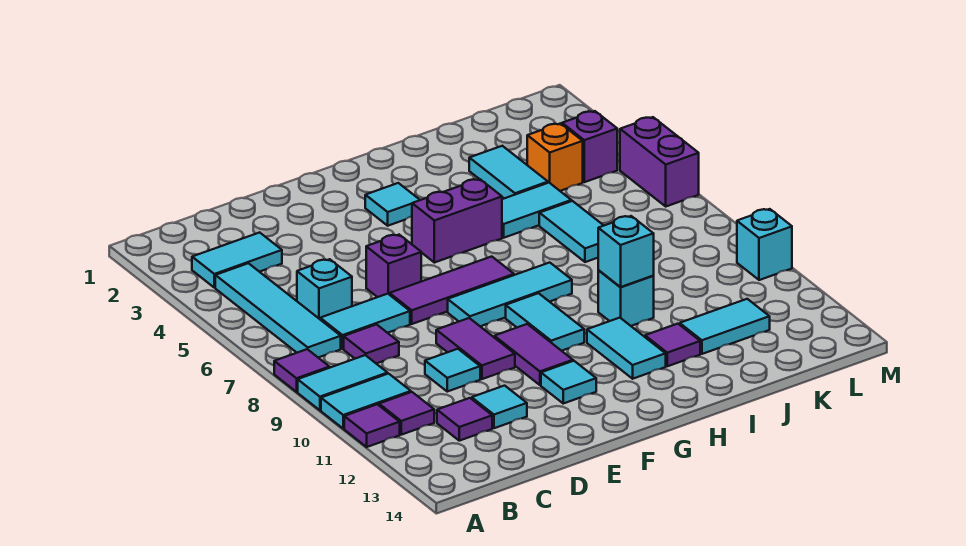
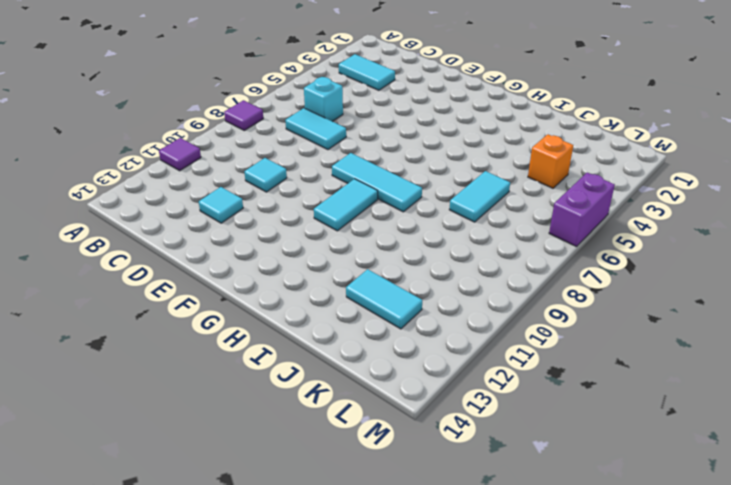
none -> cyan tile A9:B9 level 1
none -> cyan tile A10:B10 level 1
none -> cyan tile B4:B7 level 1
none -> purple tile B11 level 1

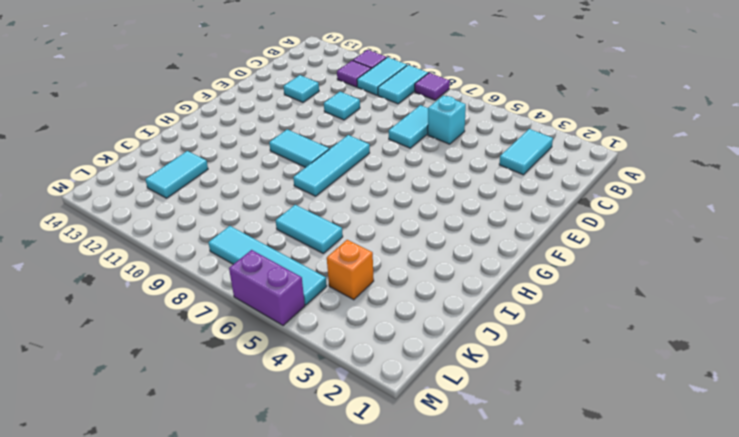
cyan tile L5:L8 level 1 -> cyan tile B4:B7 level 1
none -> purple tile C8 level 1
none -> purple tile C12 level 1
none -> purple brick E6 level 1
none -> purple tile E7:G7 level 1

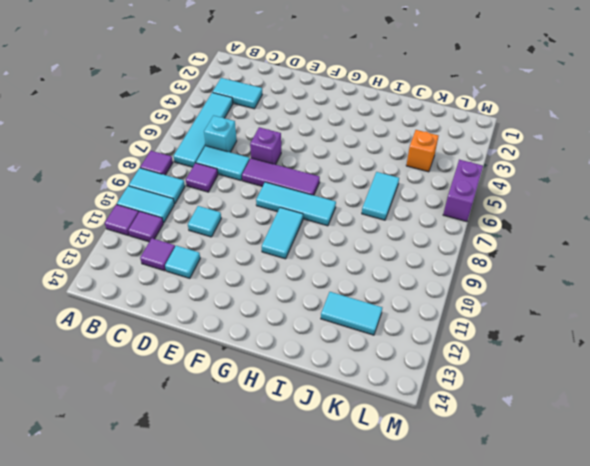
none -> purple tile E9:E10 level 1
none -> purple tile F10:F11 level 1
none -> cyan tile F12 level 1
none -> cyan tile G3 level 1

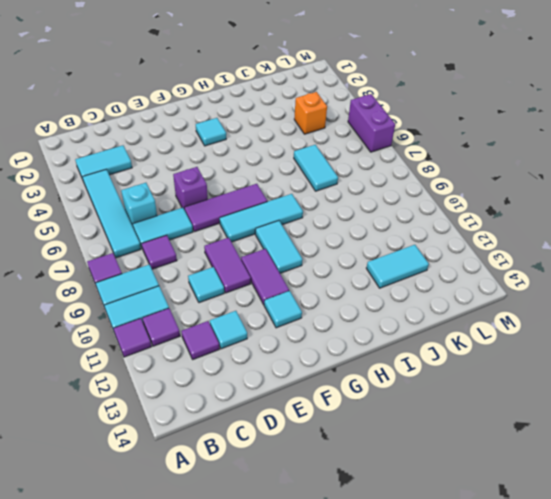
none -> purple brick G5:H5 level 1
none -> cyan tile H11:H12 level 1
none -> cyan tile I5:J5 level 1
none -> cyan brick I10 level 1

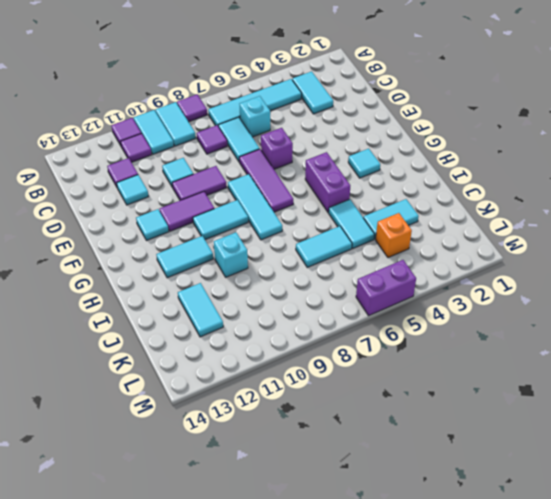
none -> purple tile I12 level 1
none -> purple brick L4 level 1
none -> cyan brick M10 level 1
none -> cyan brick I10 level 2

